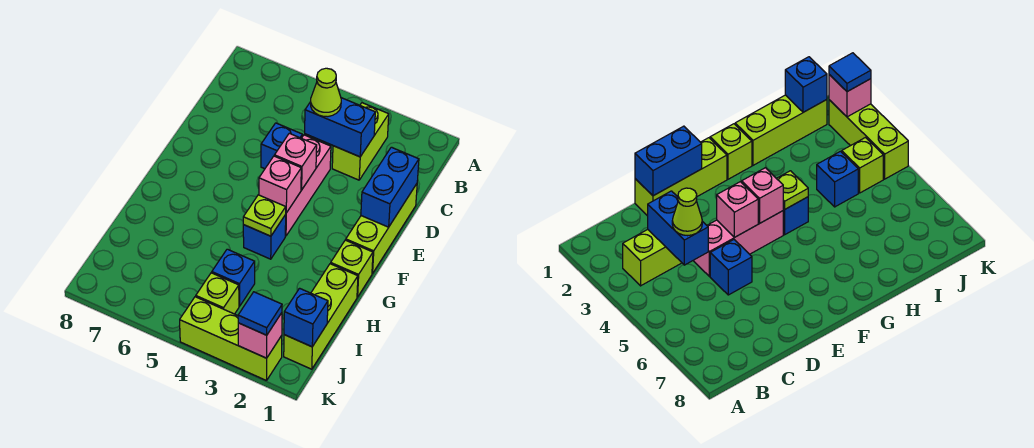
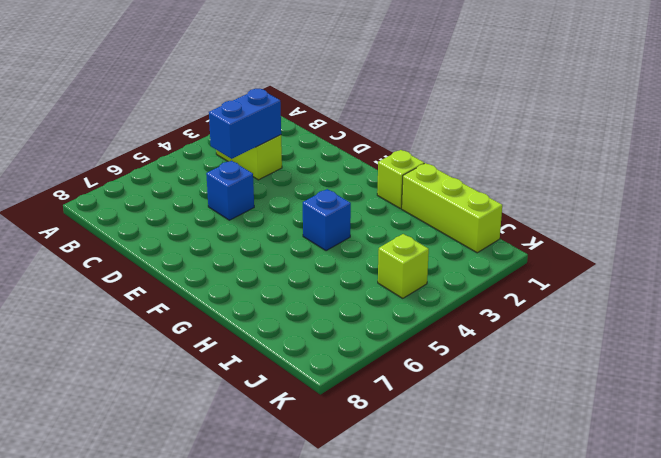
none -> lime brick D1:F1 level 1
none -> pink brick D4:F4 level 1
none -> blue brick I4 level 1

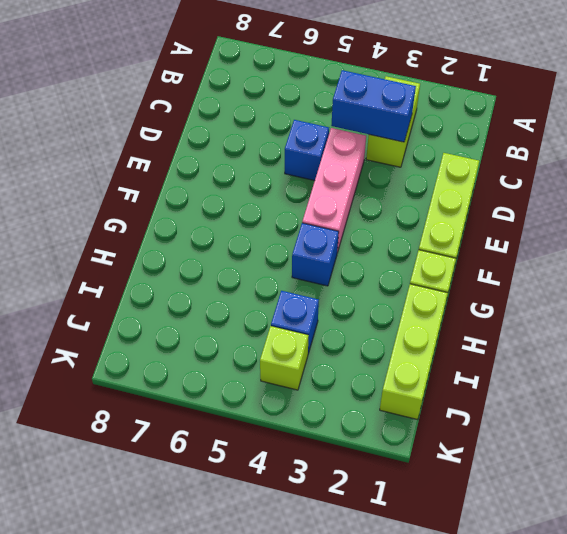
none -> lime brick K2:K4 level 1
none -> blue brick D1:E1 level 2
none -> pink brick E4 level 2

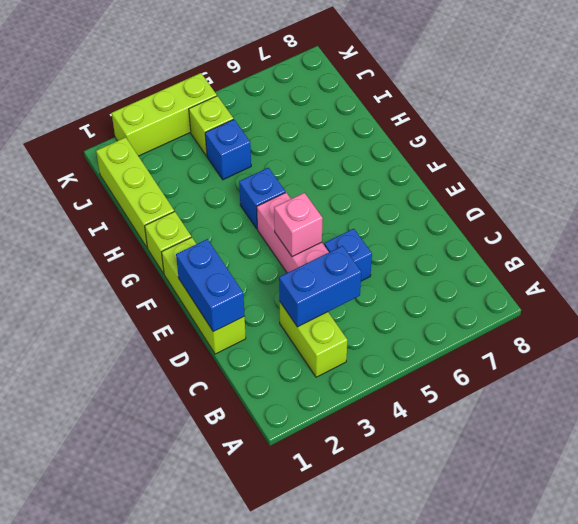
none -> pink brick F4 level 2
none -> lime plate G4 level 2
none -> blue brick J1 level 2

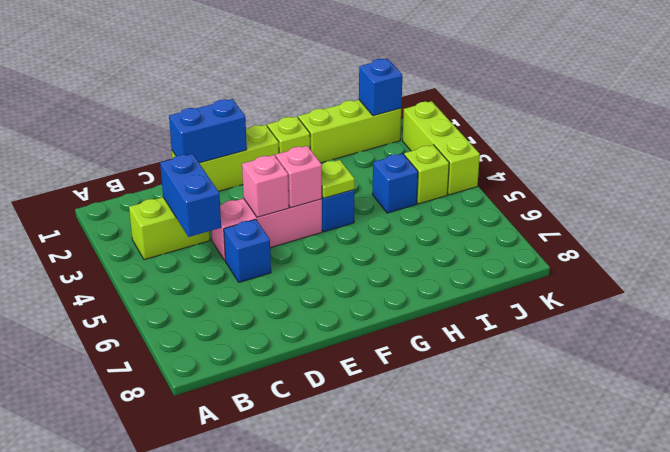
none -> pink brick K2 level 2
none -> lime cone C4 level 3
none -> blue tile K2 level 3

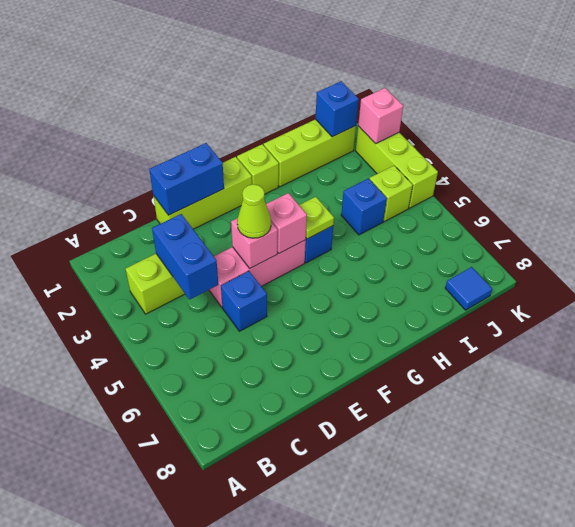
lime cone E4 level 3 -> lime cone C4 level 3
blue tile J8 level 1 -> blue tile K2 level 3

